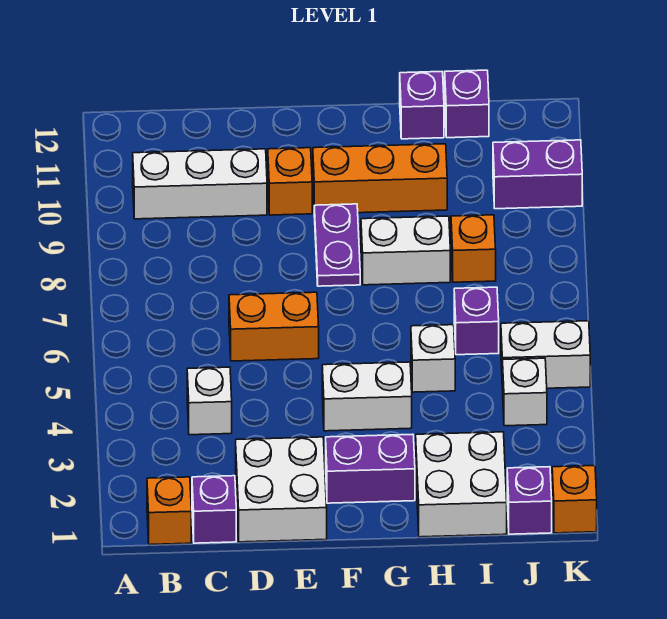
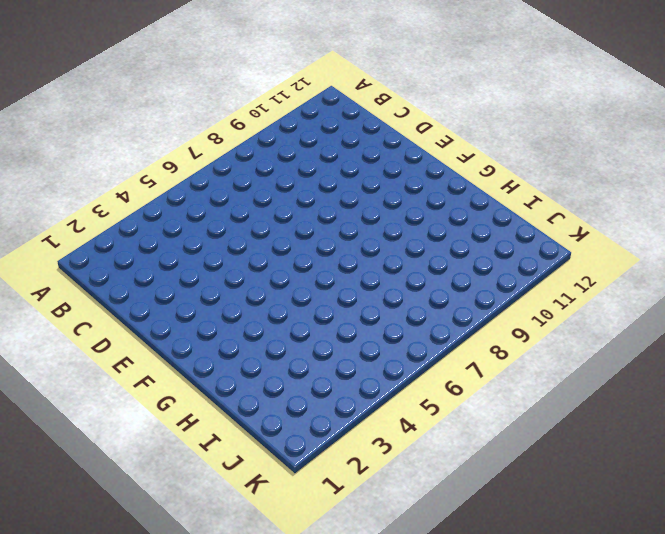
none -> orange brick B1 level 1
none -> white brick B10:D10 level 1
none -> purple brick C1 level 1

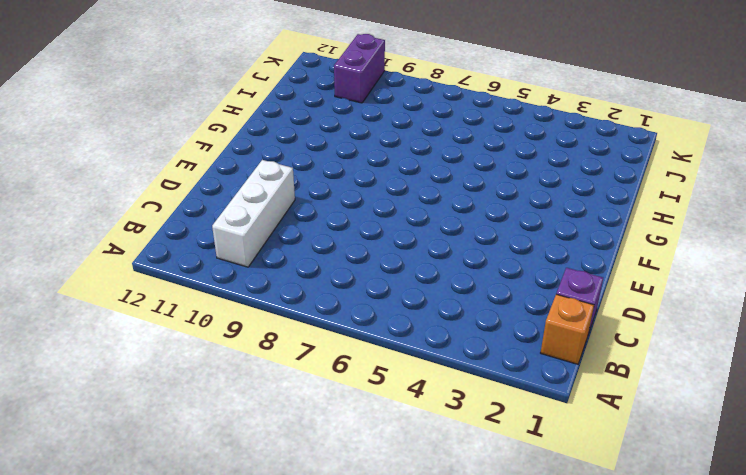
none -> white brick C4 level 1
none -> white brick D1:E2 level 1
none -> orange brick D6:E6 level 1

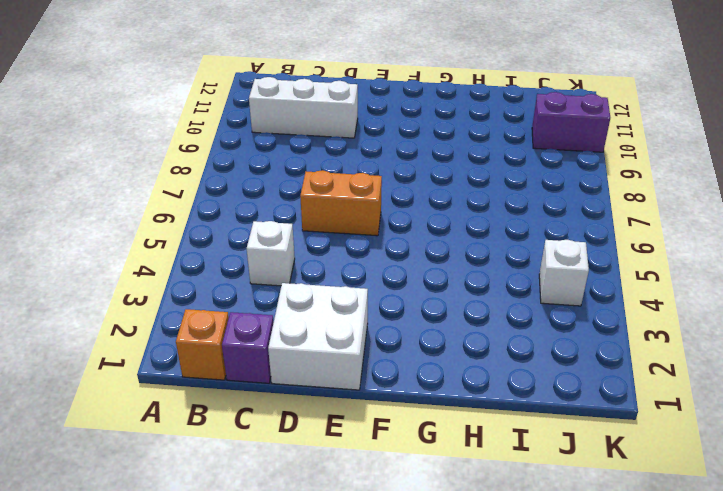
none -> orange brick E10 level 1
none -> purple brick F2:G2 level 1
none -> white brick F4:G4 level 1

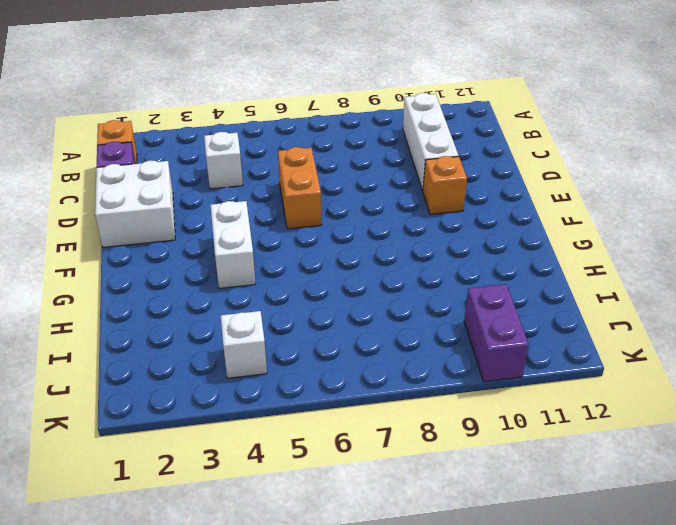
none -> purple brick F2:G2 level 1
none -> purple plate F8:F9 level 1
none -> orange brick F10:H10 level 1

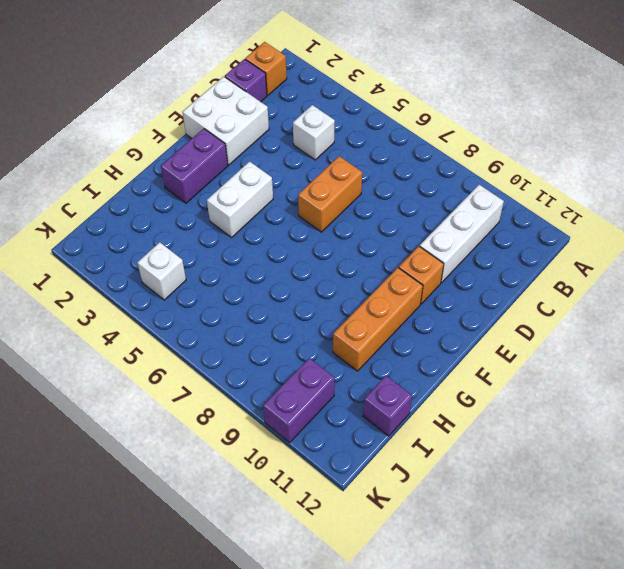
none -> purple plate F8:F9 level 1
none -> white brick G8:H8 level 1
none -> white brick H1:I2 level 1

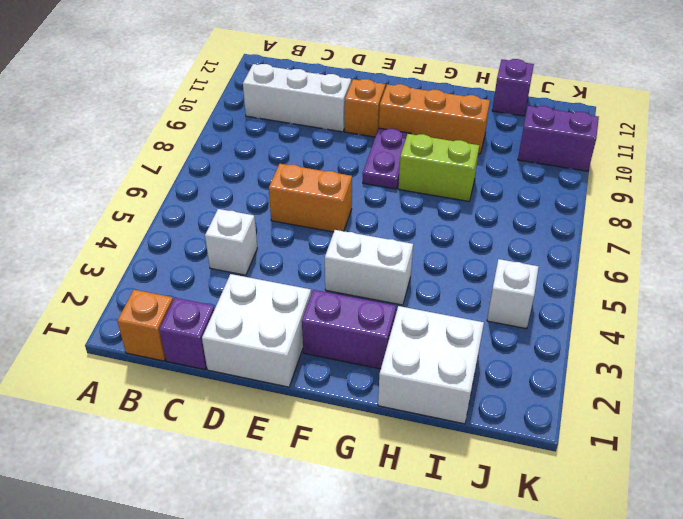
lime brick G8:H8 level 1 -> white brick G8:H8 level 1
none -> white brick H5 level 1
none -> purple brick H12 level 1
none -> purple brick I6 level 1

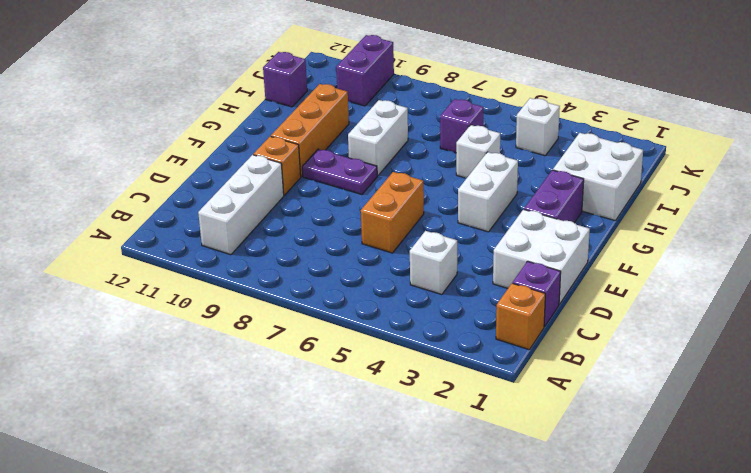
none -> purple brick H12 level 1
none -> orange brick I8 level 1
none -> purple brick J1 level 1

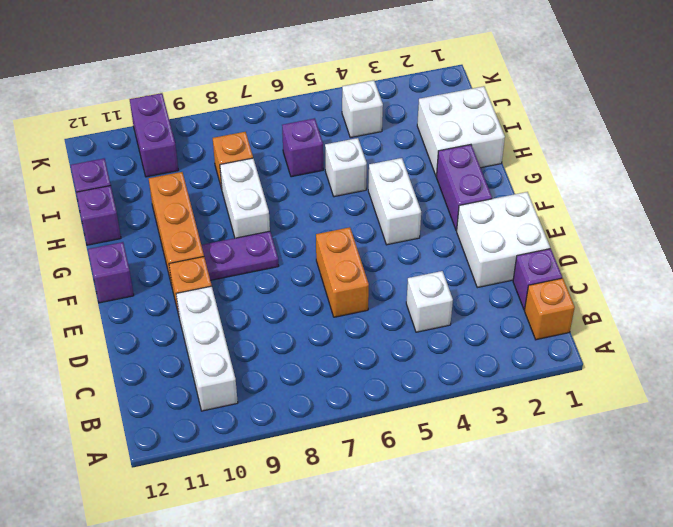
purple brick F12 level 1 -> purple brick J1 level 1
none -> white brick J5:K5 level 1
none -> orange brick K1 level 1

